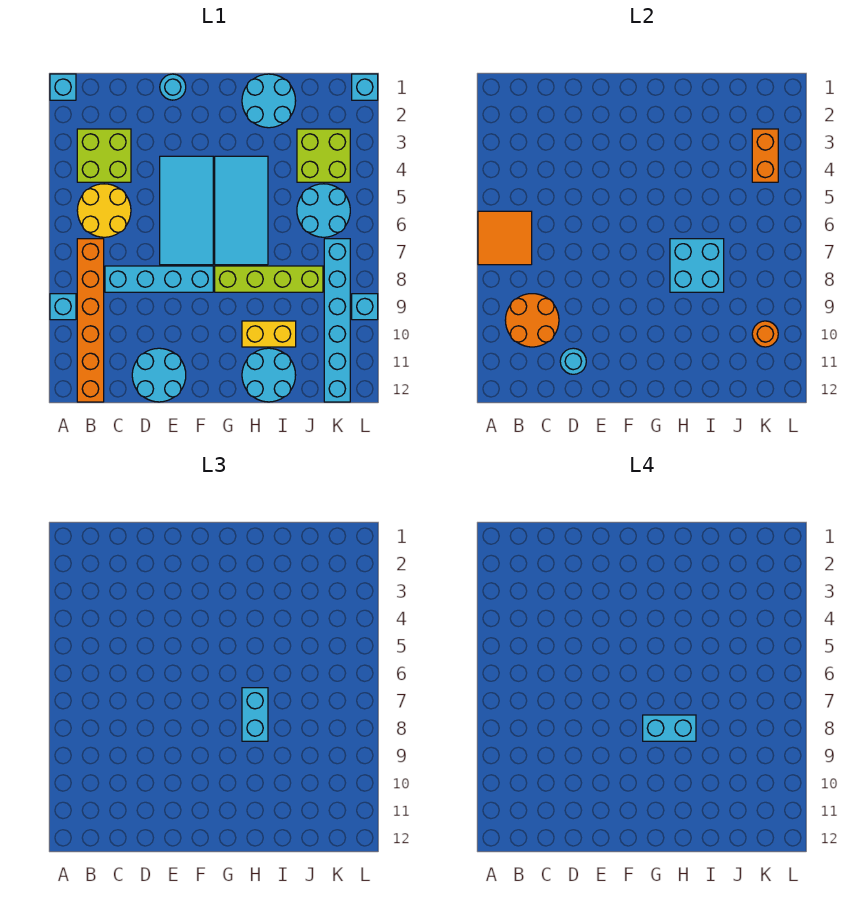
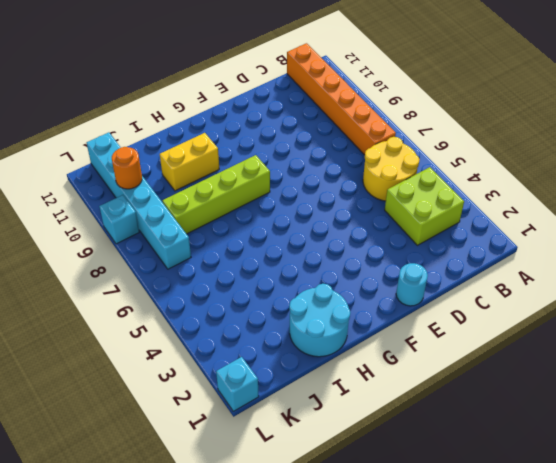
none -> cyan brick A1 level 1
none -> cyan brick A9 level 1
none -> cyan brick C8:F8 level 1

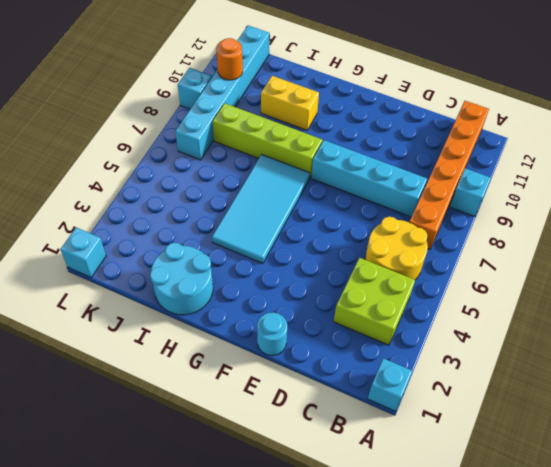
none -> cyan round brick D11:E12 level 1
none -> cyan tile E4:F7 level 1
none -> cyan round brick H11:I12 level 1

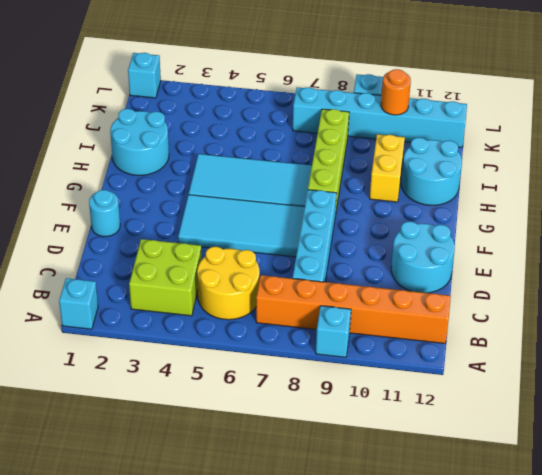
none -> lime brick J3:K4 level 1
none -> cyan round brick J5:K6 level 1
none -> orange tile A6:B7 level 2

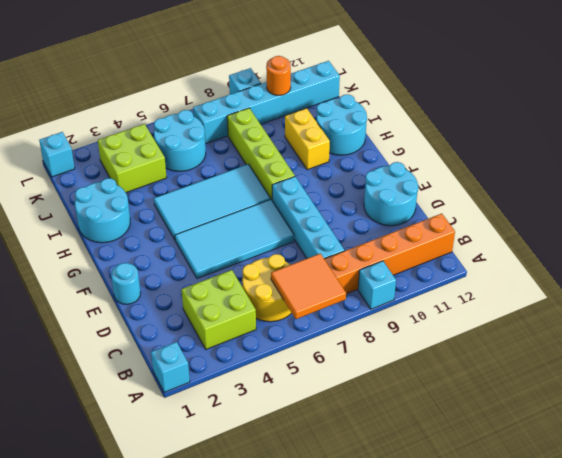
none -> orange round brick B9:C10 level 2
none -> cyan round brick D11 level 2
none -> cyan brick H7:I8 level 2

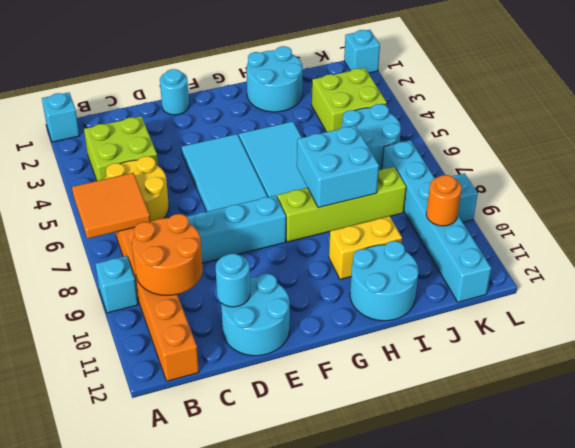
none -> orange brick K3:K4 level 2
none -> cyan brick H7:H8 level 3
none -> cyan brick G8:H8 level 4

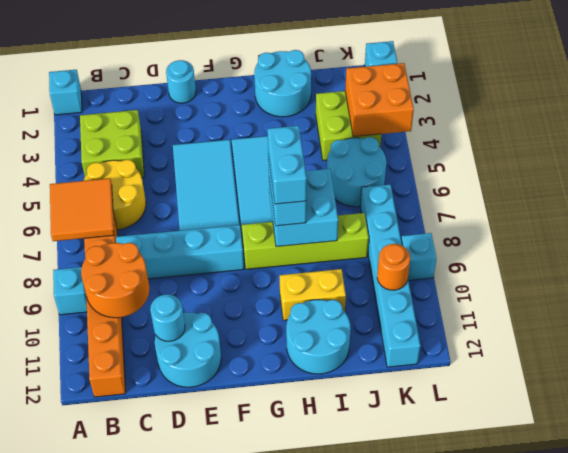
cyan brick H7:H8 level 4 -> cyan brick G8:H8 level 4
orange brick K3:L4 level 2 -> orange brick K3:K4 level 2

